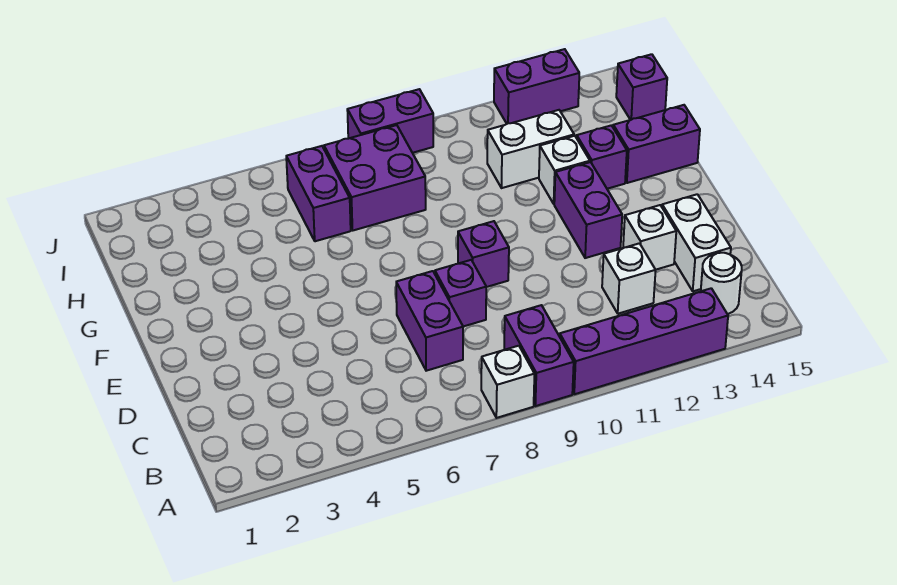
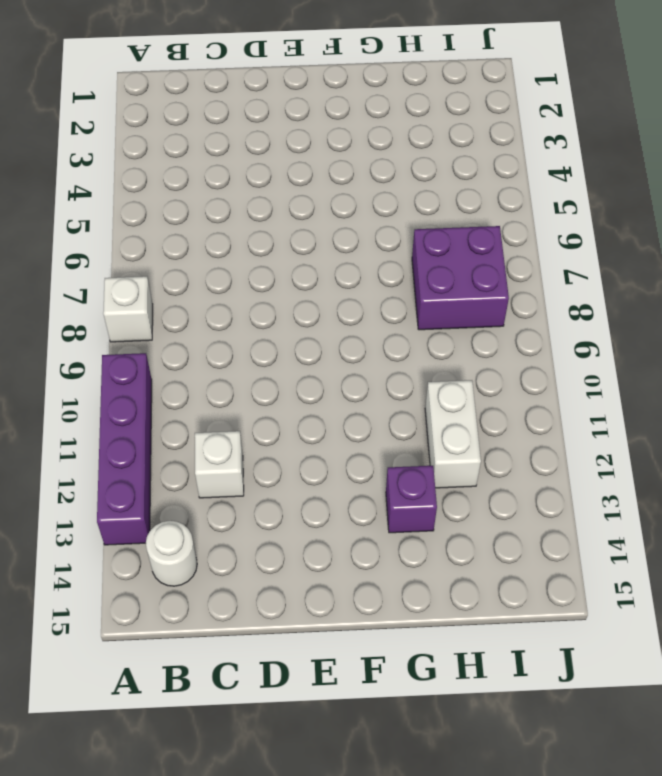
none -> purple brick A9:B9 level 1
none -> purple brick C7:D7 level 1
none -> white brick C14:D14 level 1

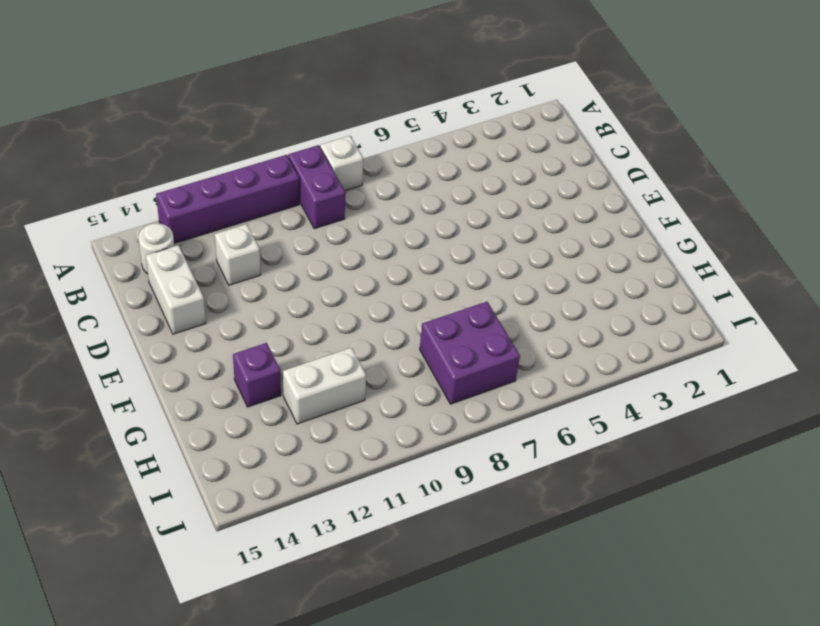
none -> purple brick C7:D7 level 1
none -> purple brick D8 level 1
none -> white brick D13 level 1

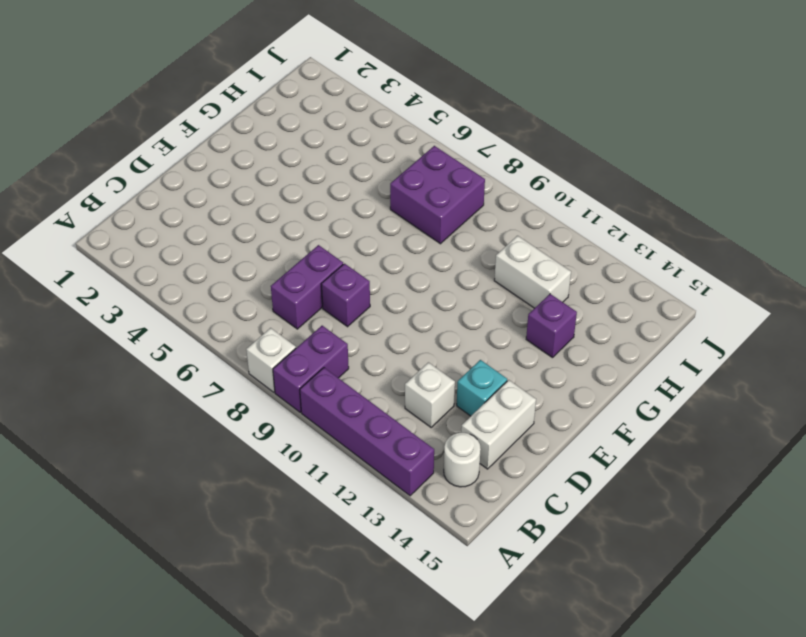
cyan brick D13 level 1 -> white brick D13 level 1
none -> purple brick E9 level 1
none -> purple brick E12:F12 level 1
none -> white brick G12 level 1

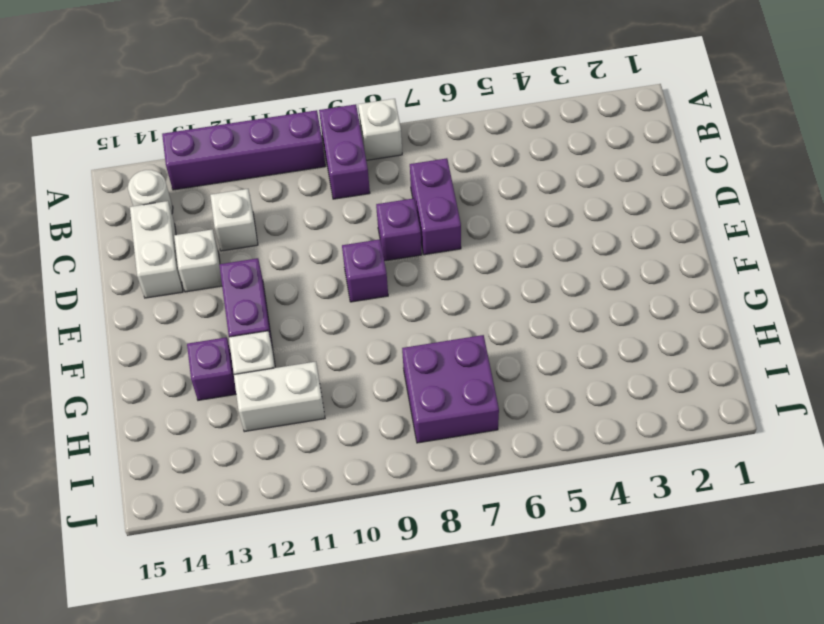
none -> purple brick G14:G15 level 1
none -> purple brick H6:I6 level 1
none -> purple brick I15 level 1

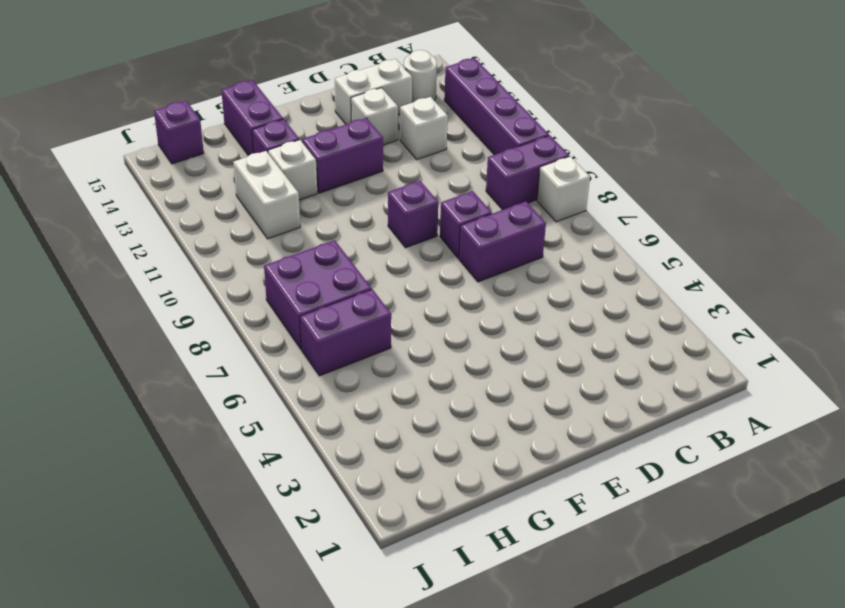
none -> purple brick J8:J9 level 1
none -> purple brick J12:J13 level 1

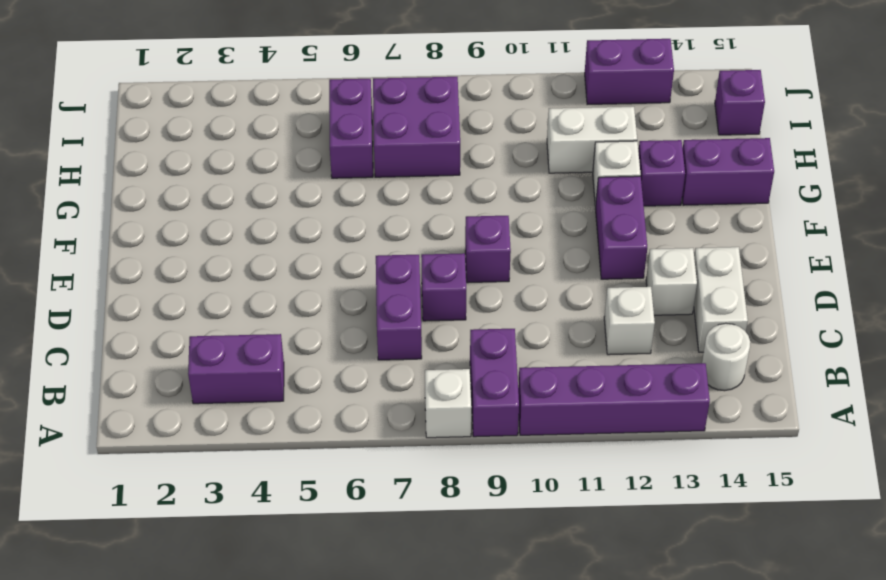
purple brick B3:B4 level 1 -> purple brick J8:J9 level 1

